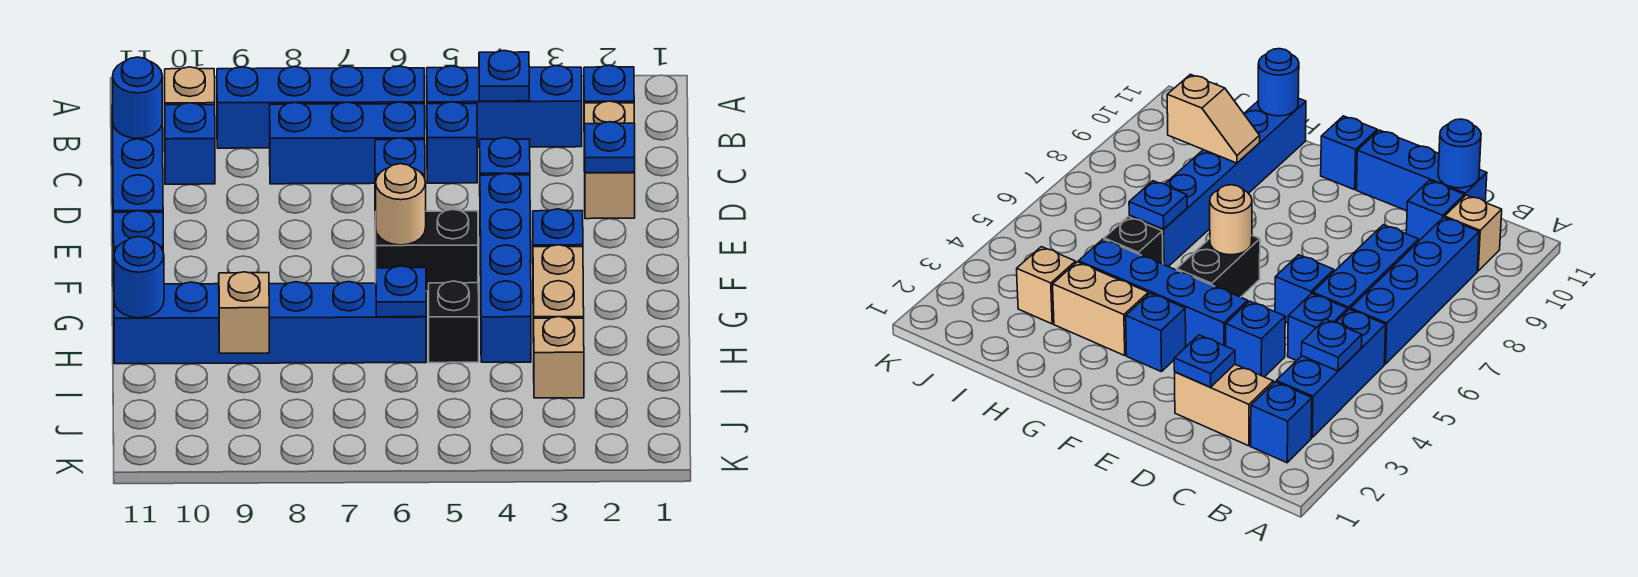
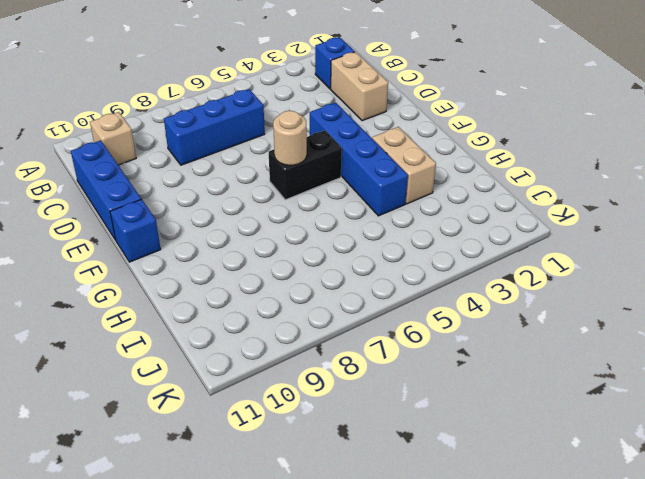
none -> blue brick B3:B5 level 1
none -> blue brick B6:B9 level 1
none -> blue brick C5 level 1

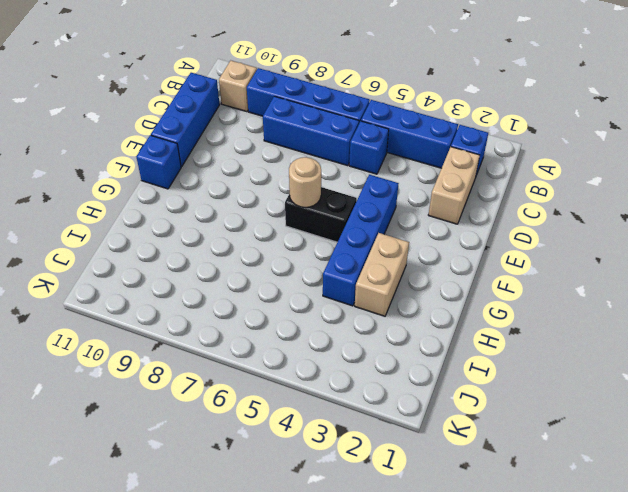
none -> blue brick C10 level 1
none -> blue brick D4 level 1
none -> blue brick D6 level 1

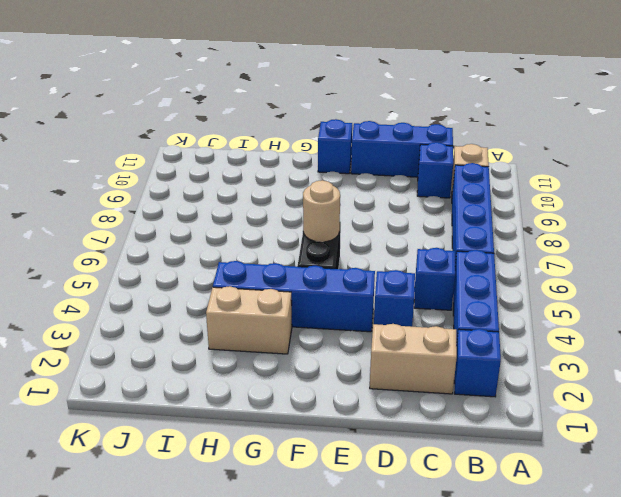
none -> blue brick C6:C8 level 1
none -> blue brick D6 level 1
none -> blue brick F3 level 1

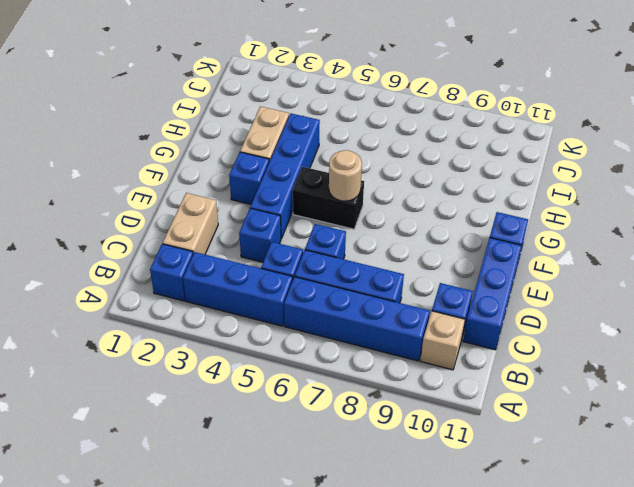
none -> black brick H5 level 1
none -> blue brick H6:H11 level 1
none -> tan brick I3 level 1

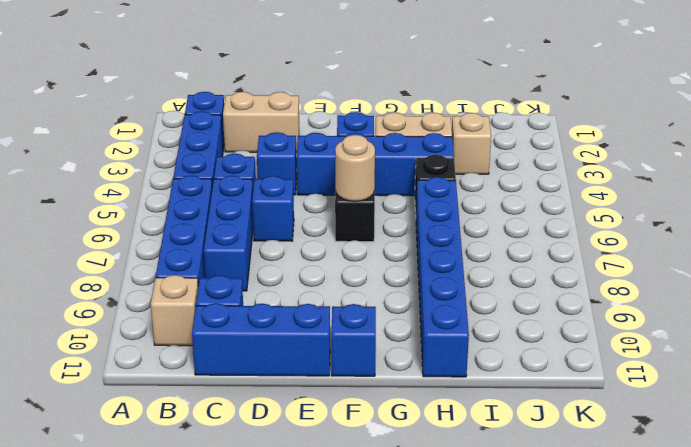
none -> blue plate B4 level 2
none -> blue round brick C11 level 2
none -> blue plate D2 level 2

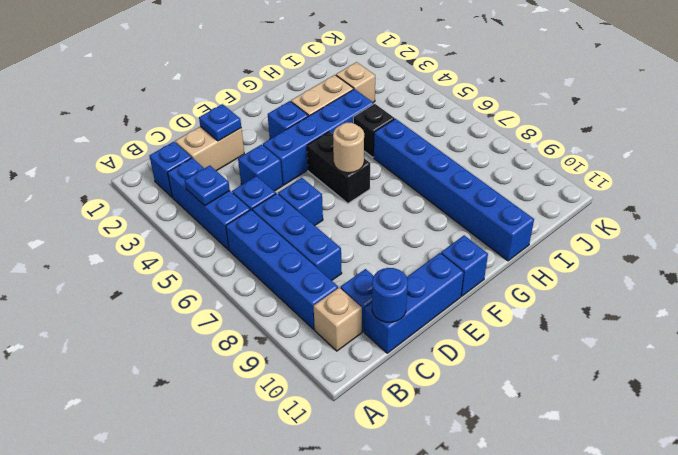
none -> blue plate H6 level 2
none -> tan slope H9:I9 level 2 top I
none -> blue round brick H11 level 2

